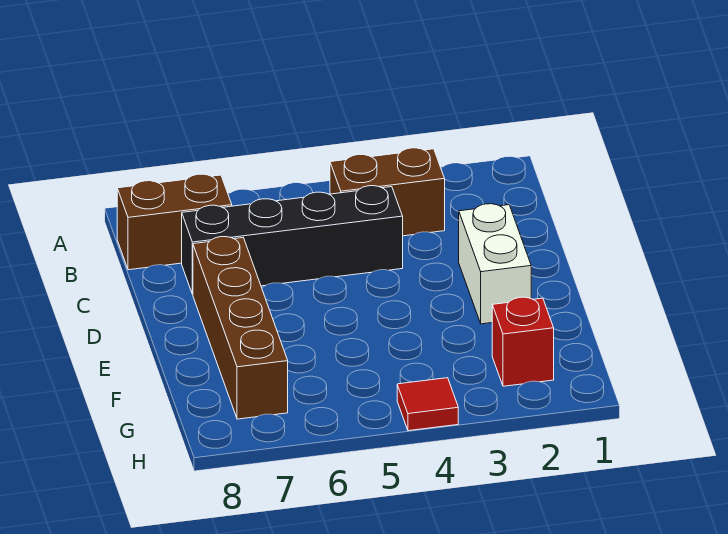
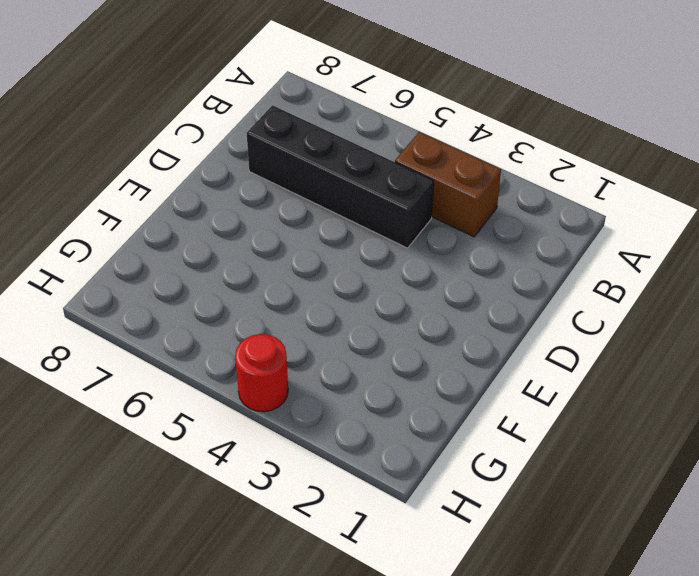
red round brick H4 level 1 -> red tile H4 level 1
none -> brown brick B7:B8 level 1
none -> white brick D2:E2 level 1

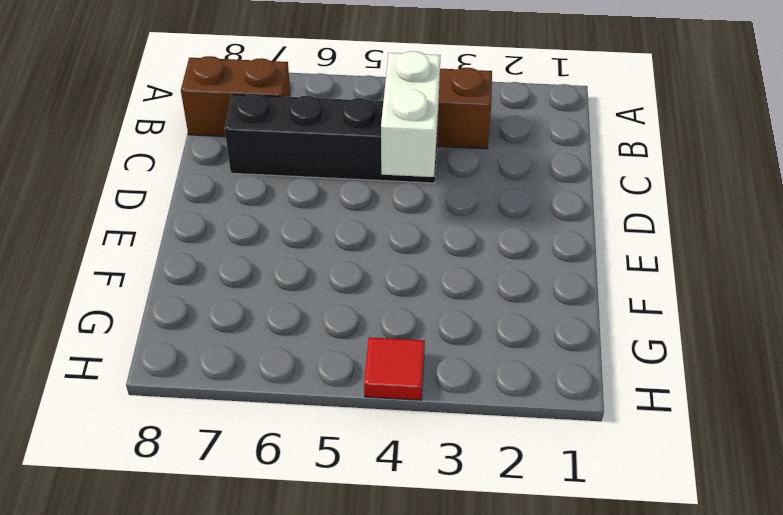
white brick C4:D4 level 2 -> white brick D2:E2 level 1
none -> brown brick D7:G7 level 1
none -> red brick G2 level 1

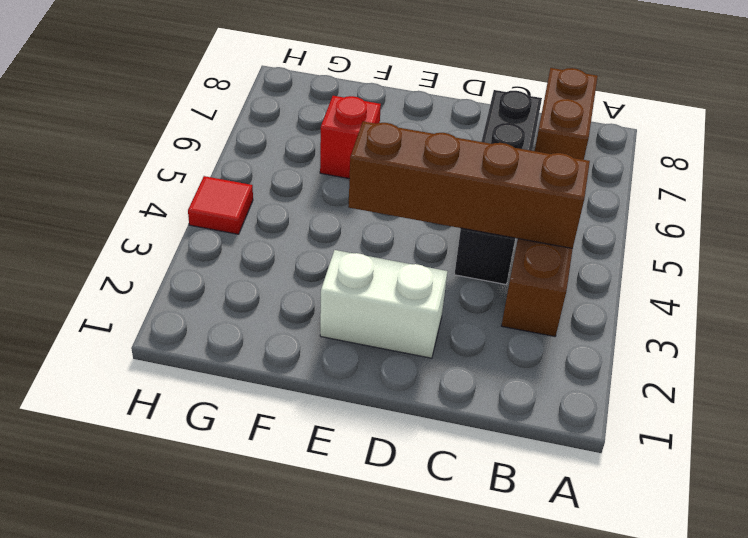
brown brick B4:E4 level 2 -> brown brick D7:G7 level 1
red brick F6 level 1 -> red brick G2 level 1

